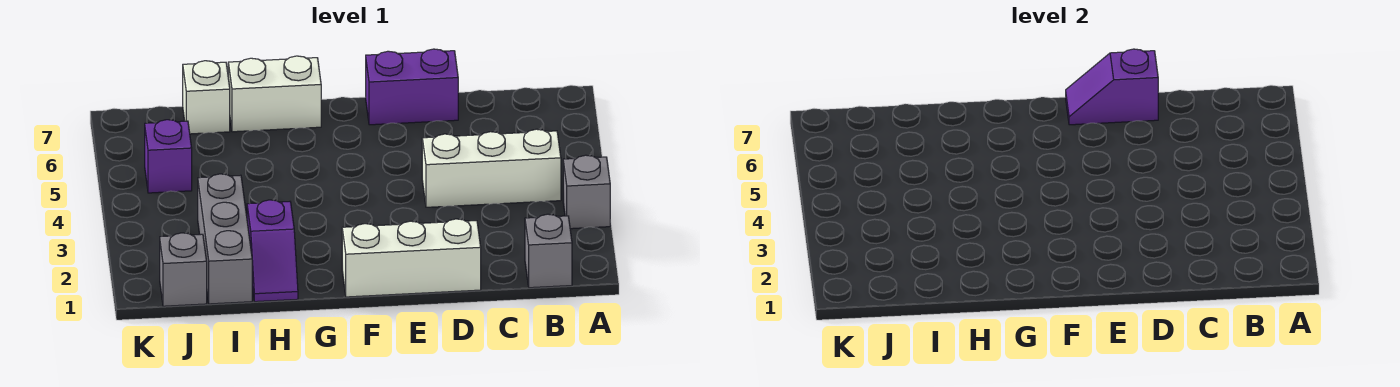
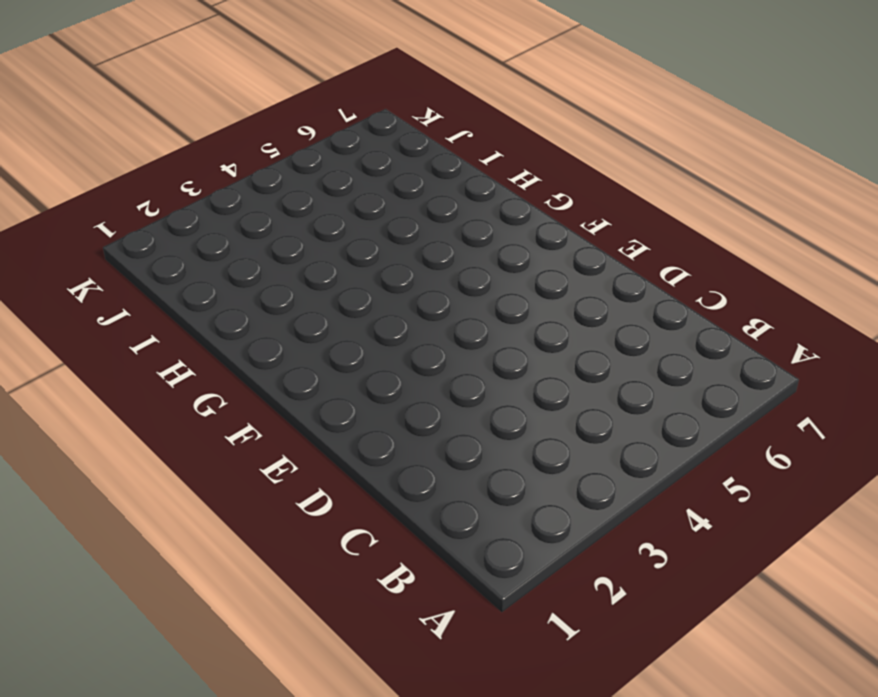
none -> grey brick A3 level 1
none -> grey brick B1 level 1
none -> white brick B4:D4 level 1

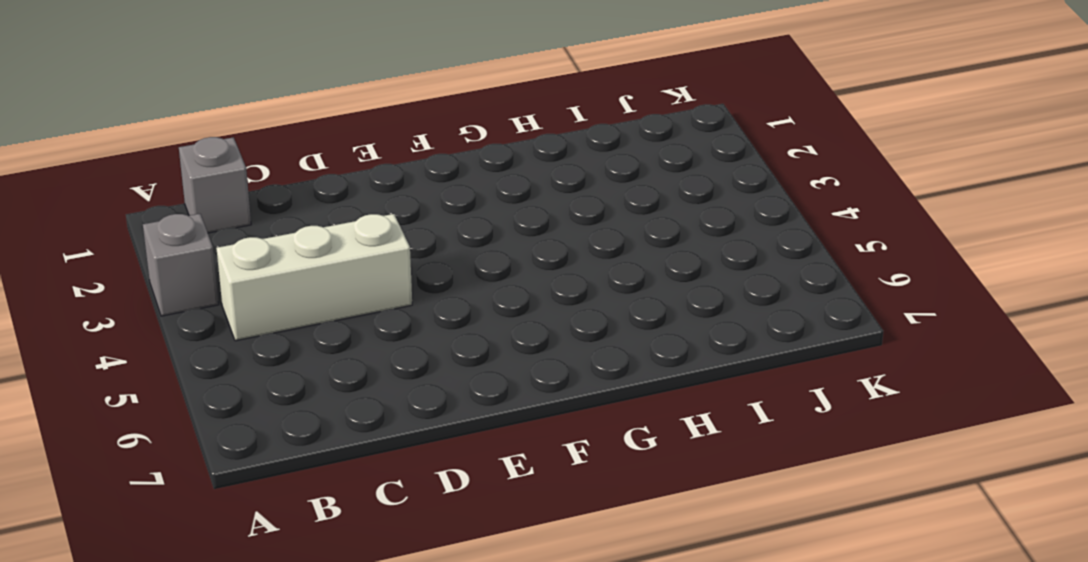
none -> white brick D1:F1 level 1
none -> purple brick D7:E7 level 1
none -> white brick G7:H7 level 1

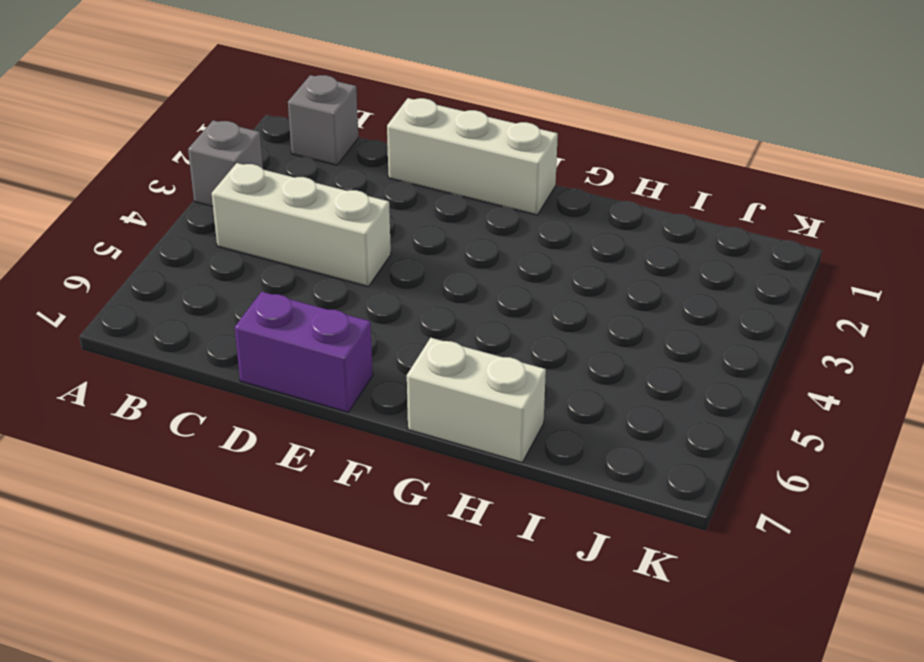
none -> purple slope H1:H2 level 1 top 2
none -> grey brick I1:I3 level 1
none -> white brick I7 level 1

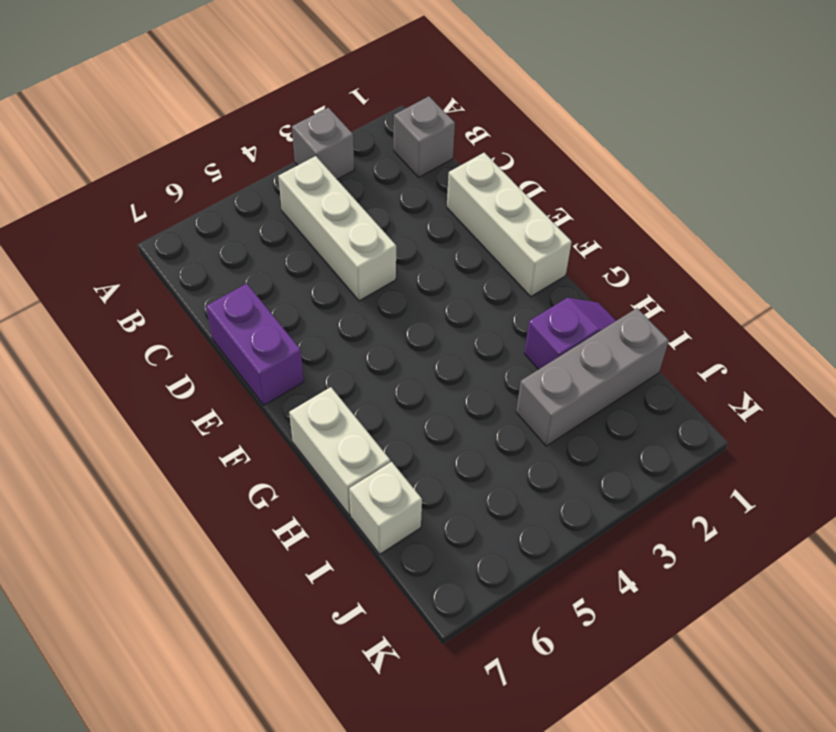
none -> grey brick J1 level 1
none -> purple brick J5 level 1
none -> purple slope D7:E7 level 2 top D

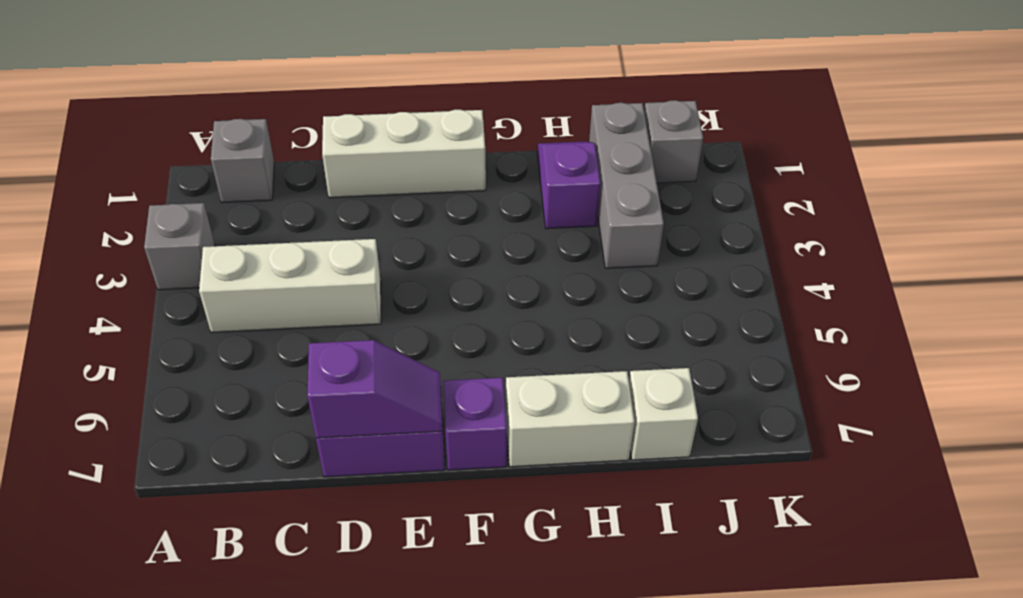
purple brick F7 level 1 -> purple brick J5 level 1

